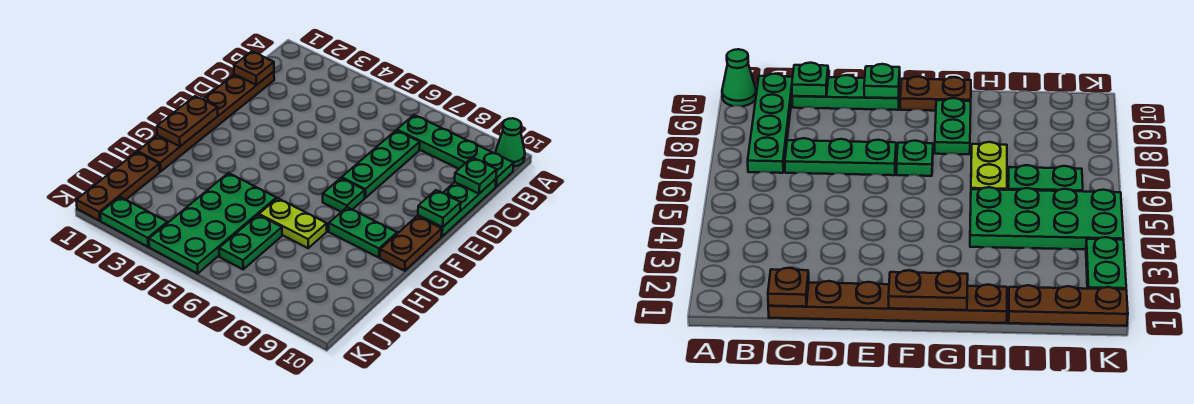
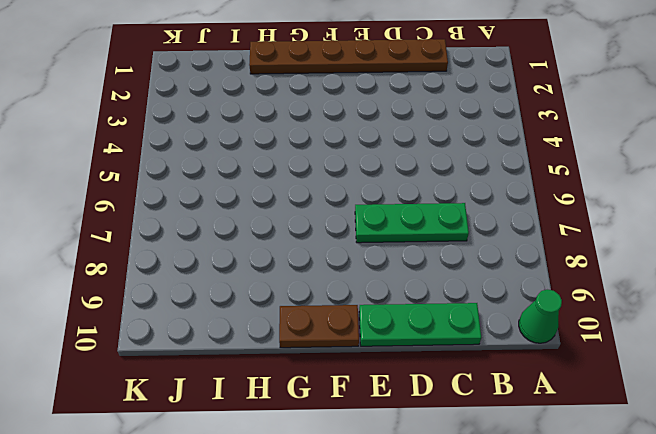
none -> green plate B7:B10 level 1
none -> green plate F7 level 1
none -> green plate G8:G9 level 1

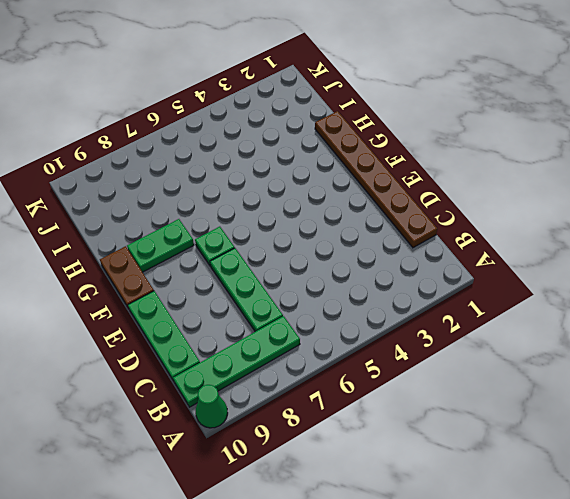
none -> green plate H4:K5 level 1
none -> lime plate H6:H7 level 1
none -> brown plate I1:K1 level 1

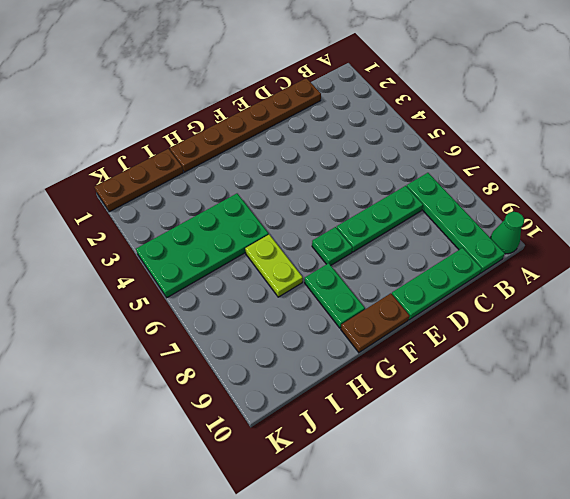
none -> green plate I6:J6 level 1
none -> green plate K2:K3 level 1
none -> brown plate C1 level 2

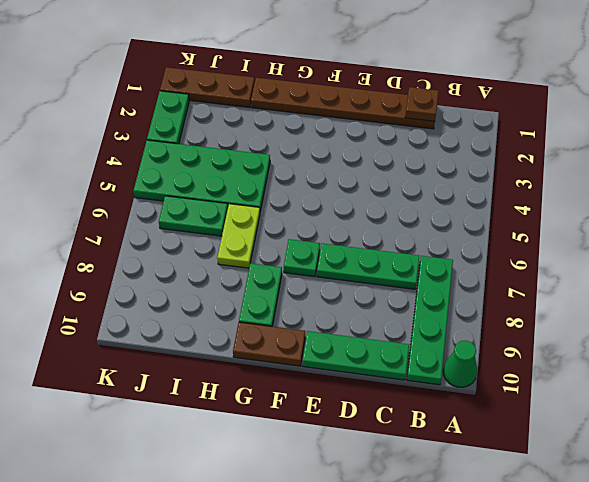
none -> green plate C10 level 2
none -> green plate E10 level 2
none -> brown plate F1:G1 level 2

